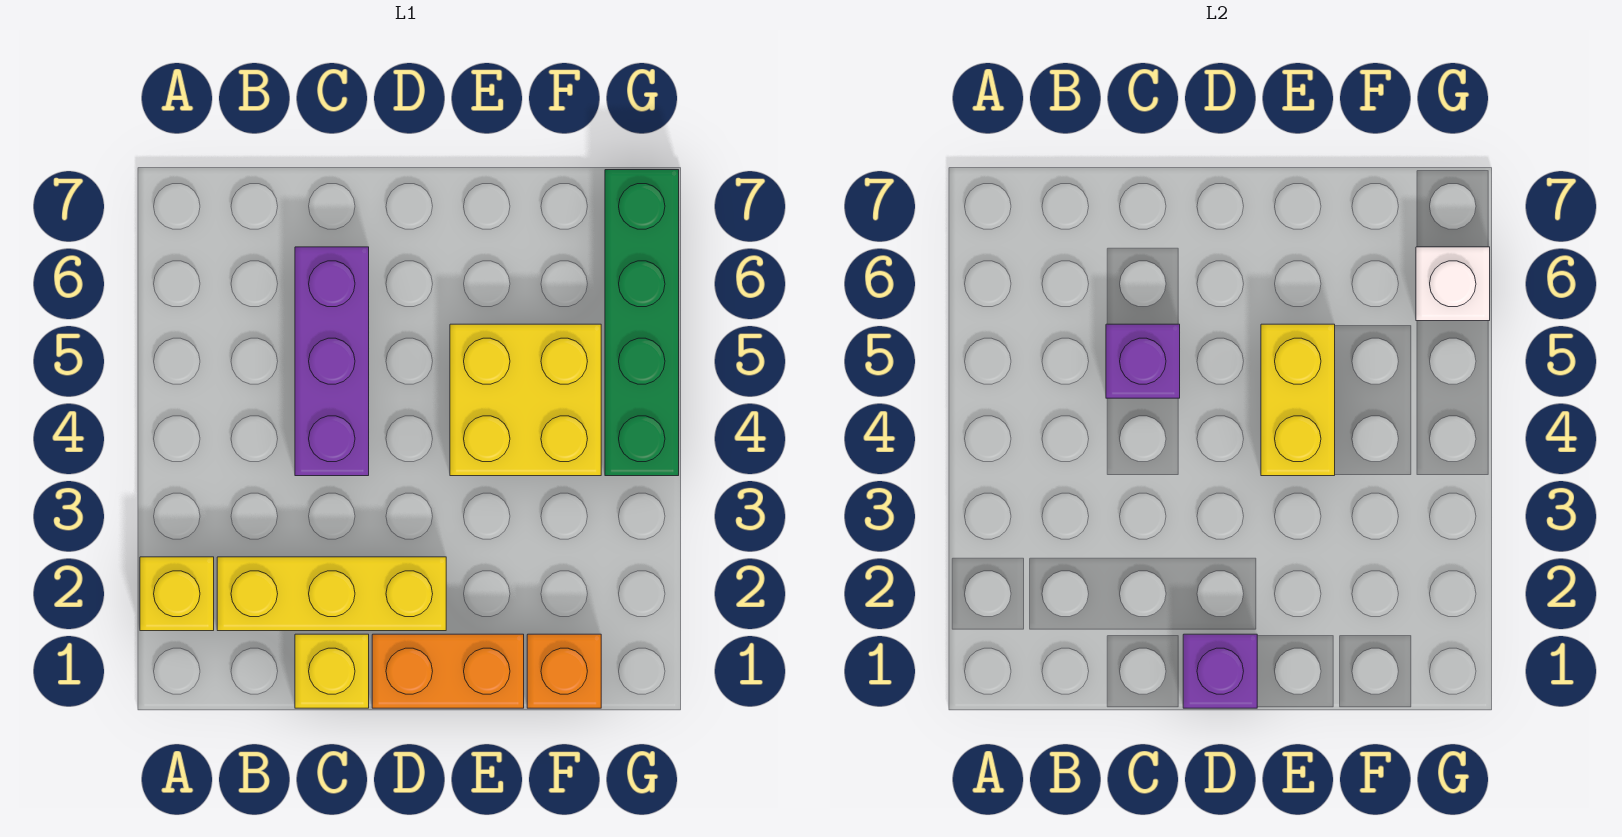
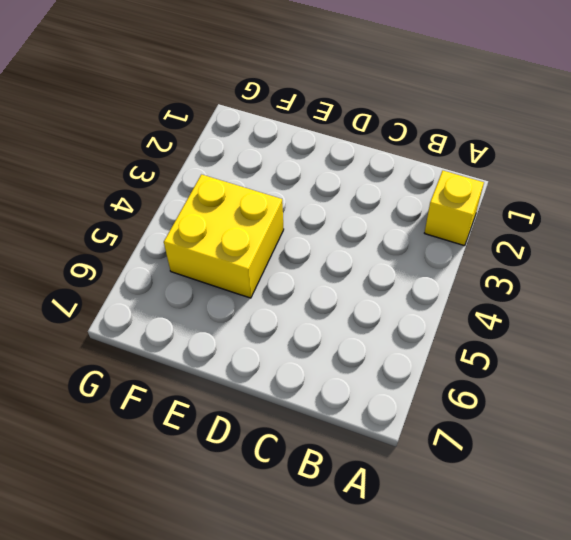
none -> yellow brick B2:D2 level 1
none -> yellow brick C1 level 1
none -> purple brick C4:C6 level 1

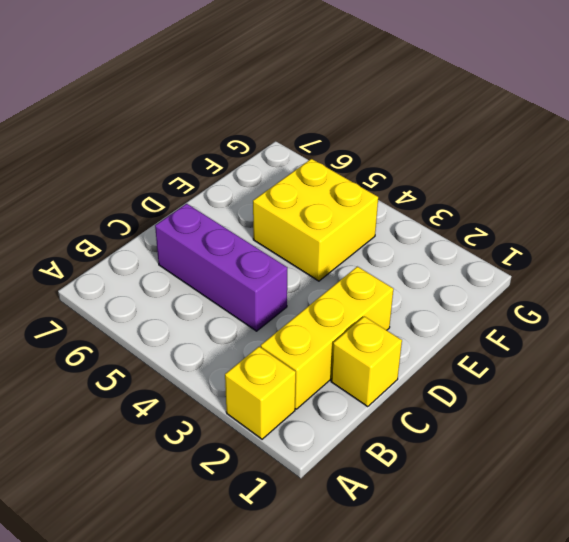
none -> orange brick D1:E1 level 1
none -> orange brick F1 level 1
none -> green brick G4:G7 level 1

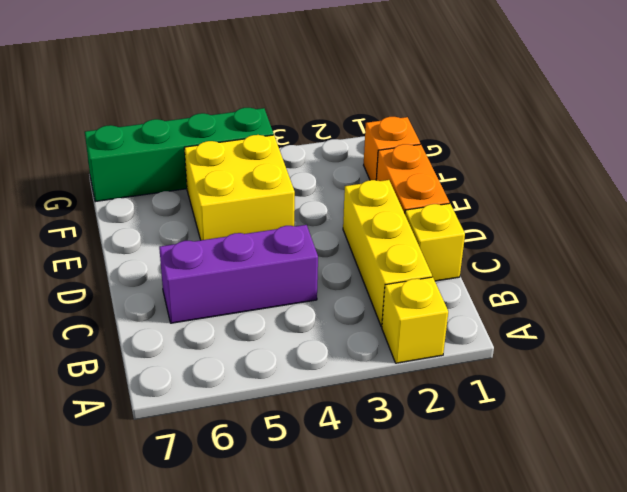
none -> purple brick C5 level 2
none -> purple brick D1 level 2
none -> yellow brick E4:E5 level 2

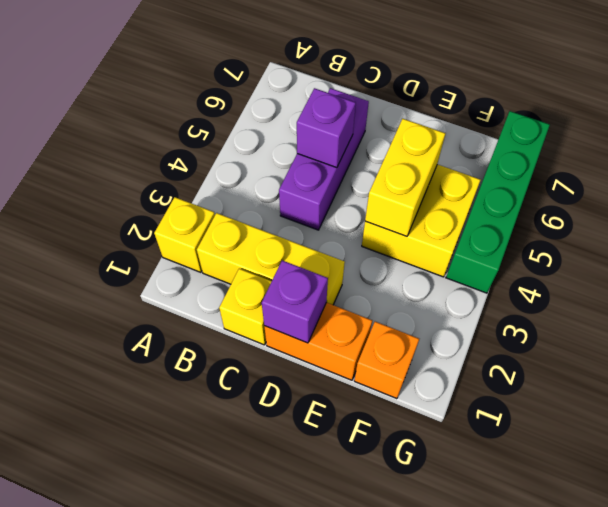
none -> white brick G6 level 2

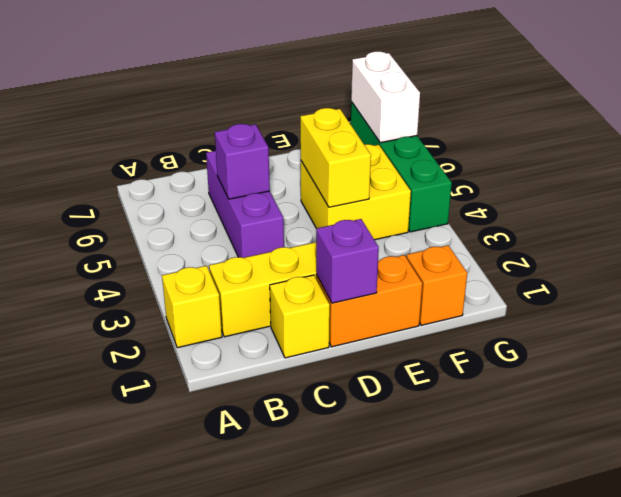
white brick G6:G7 level 2 -> white brick G6 level 2

